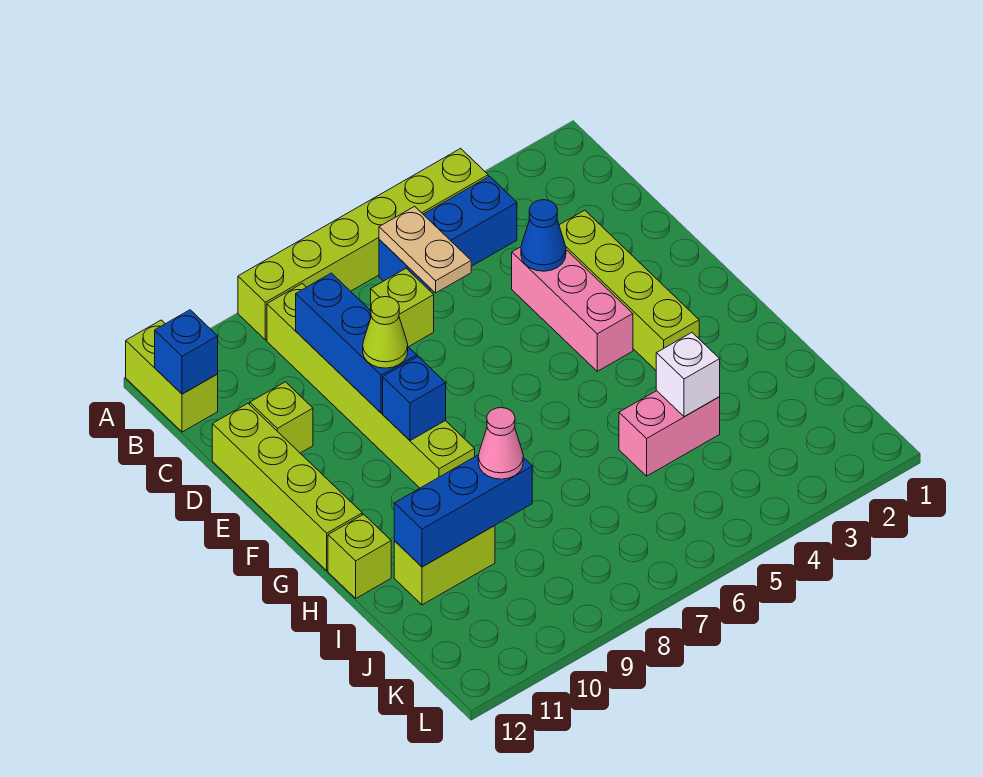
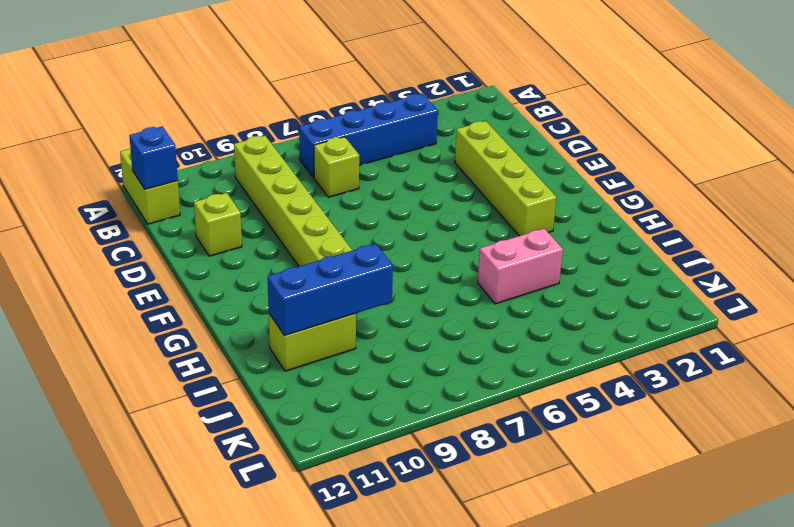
blue brick B4:B7 level 1 -> blue brick B4:B6 level 1
none -> lime brick A4:A9 level 1
none -> pink brick D4:F4 level 1
none -> lime brick D12:G12 level 1

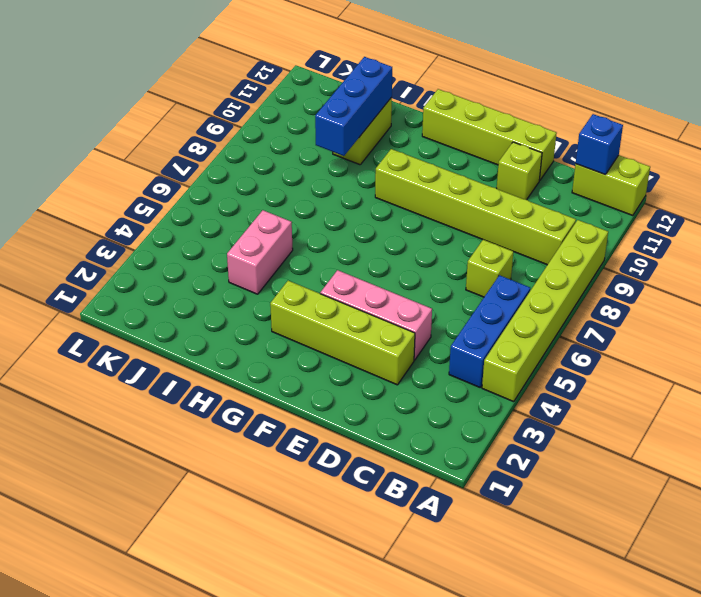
none -> lime brick H12 level 1
none -> tan plate B6:C6 level 2
none -> blue brick C9:E9 level 2

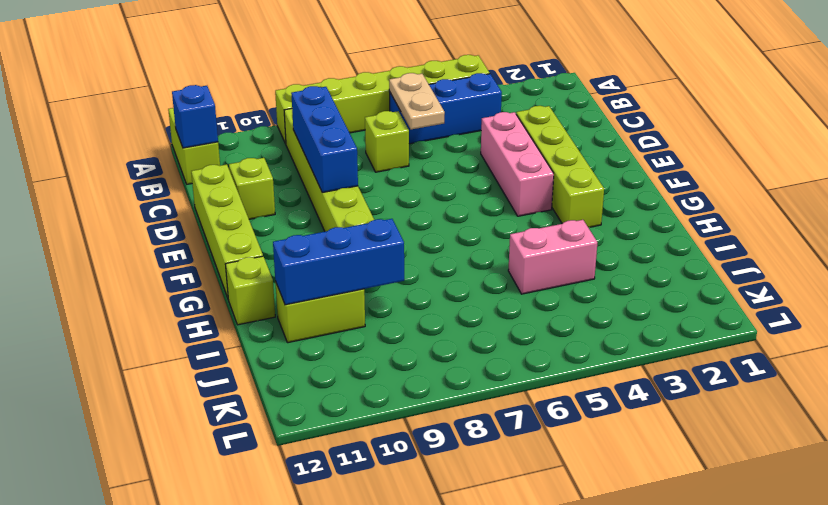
none -> blue cone D4 level 2
none -> blue brick F9 level 2
none -> white brick I4 level 2

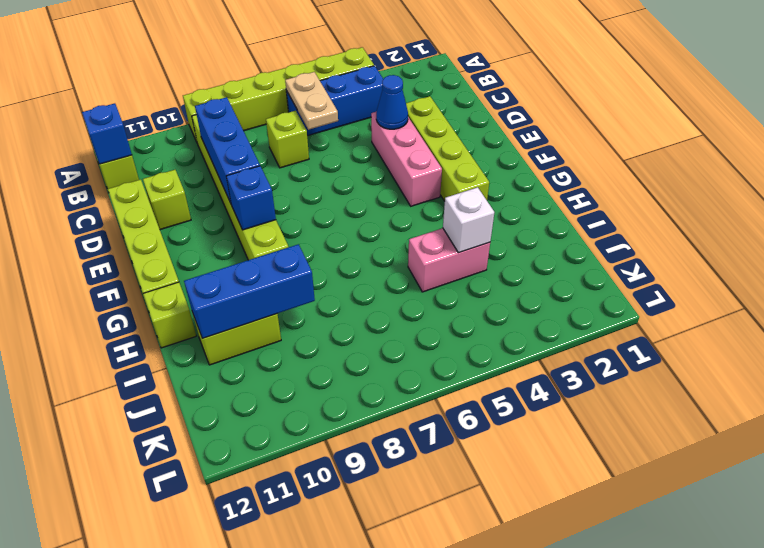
none -> lime cone E9 level 3
none -> pink cone I9 level 3

